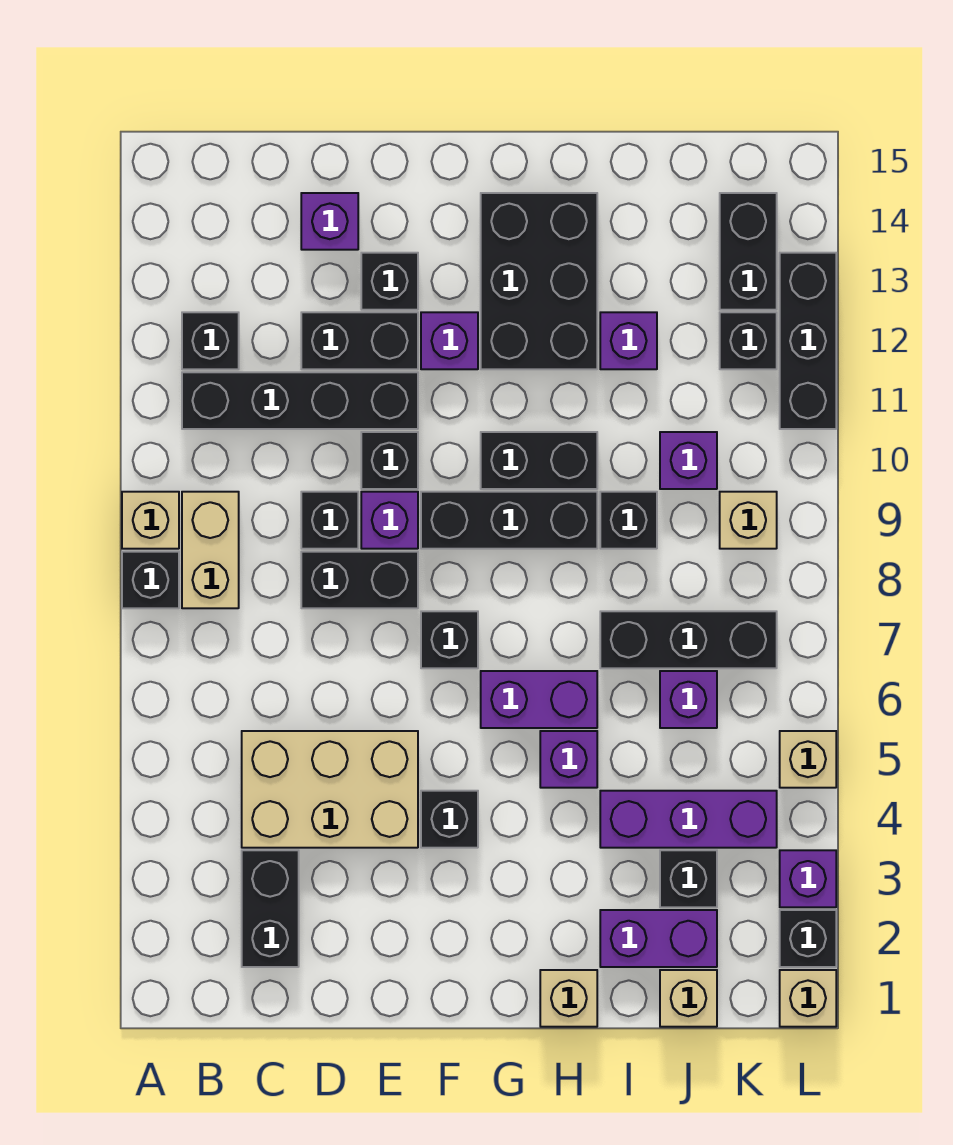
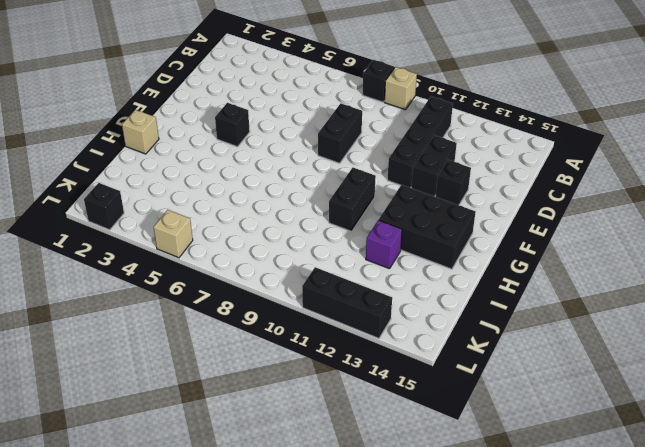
none -> tan brick B8:B9 level 1
none -> black brick B12 level 1
none -> black brick C2:C3 level 1
none -> tan brick C4:E5 level 1

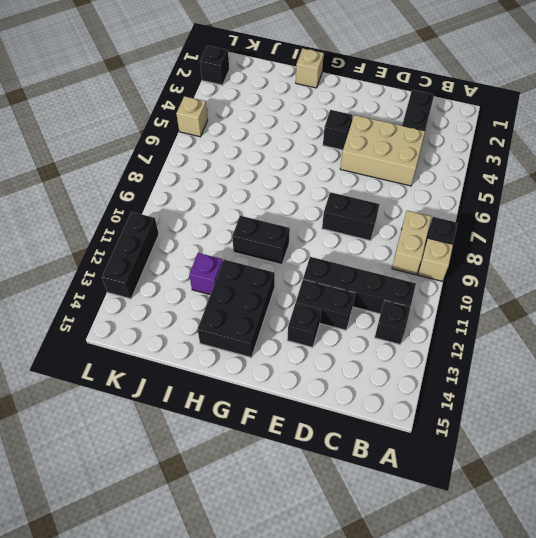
none -> black brick D9 level 1
none -> purple brick D14 level 1
none -> purple brick E9 level 1
none -> black brick E10 level 1

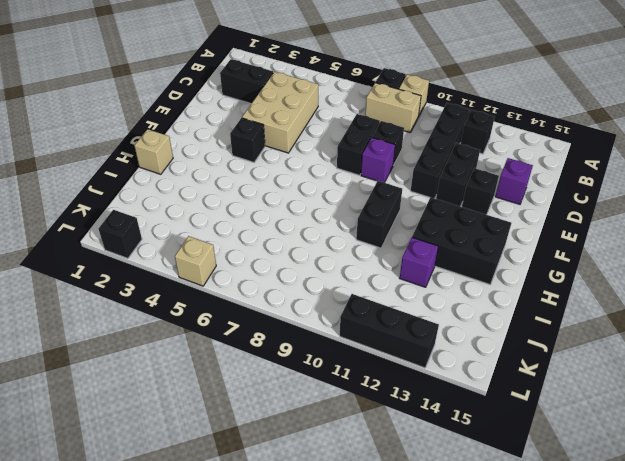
none -> black brick E10 level 1
none -> black brick F7 level 1
none -> black brick F9:H9 level 1
none -> purple brick F12 level 1

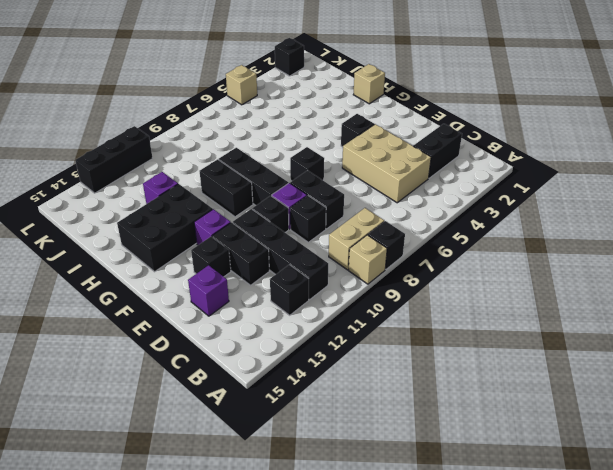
none -> purple brick G6:H6 level 1
none -> purple brick H5 level 1
none -> purple brick I2:J2 level 1
none -> purple brick I4:K4 level 1

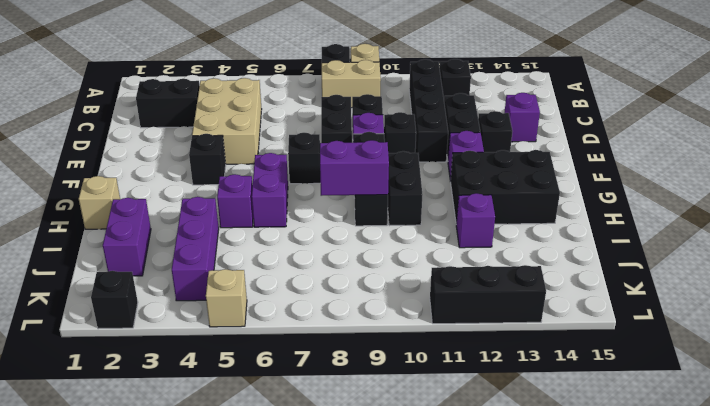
purple brick H8:H9 level 2 -> none
none -> black brick I7:K7 level 1
none -> black brick I9 level 1
none -> tan brick J1 level 1
none -> black brick J3 level 1

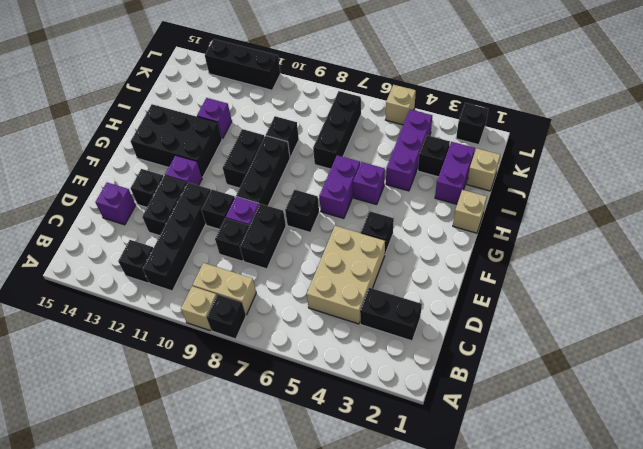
none -> purple brick J6 level 1
none -> purple brick J10 level 1
none -> tan brick K9 level 1
none -> black brick K12 level 1

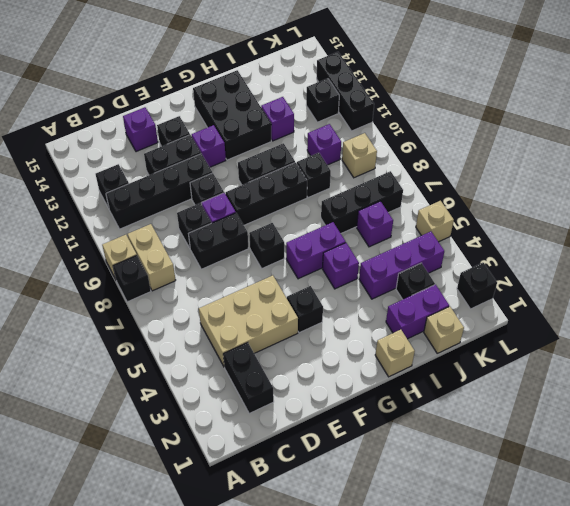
none -> black brick K13:K14 level 1
none -> tan brick L1 level 1
none -> purple brick L3 level 1

